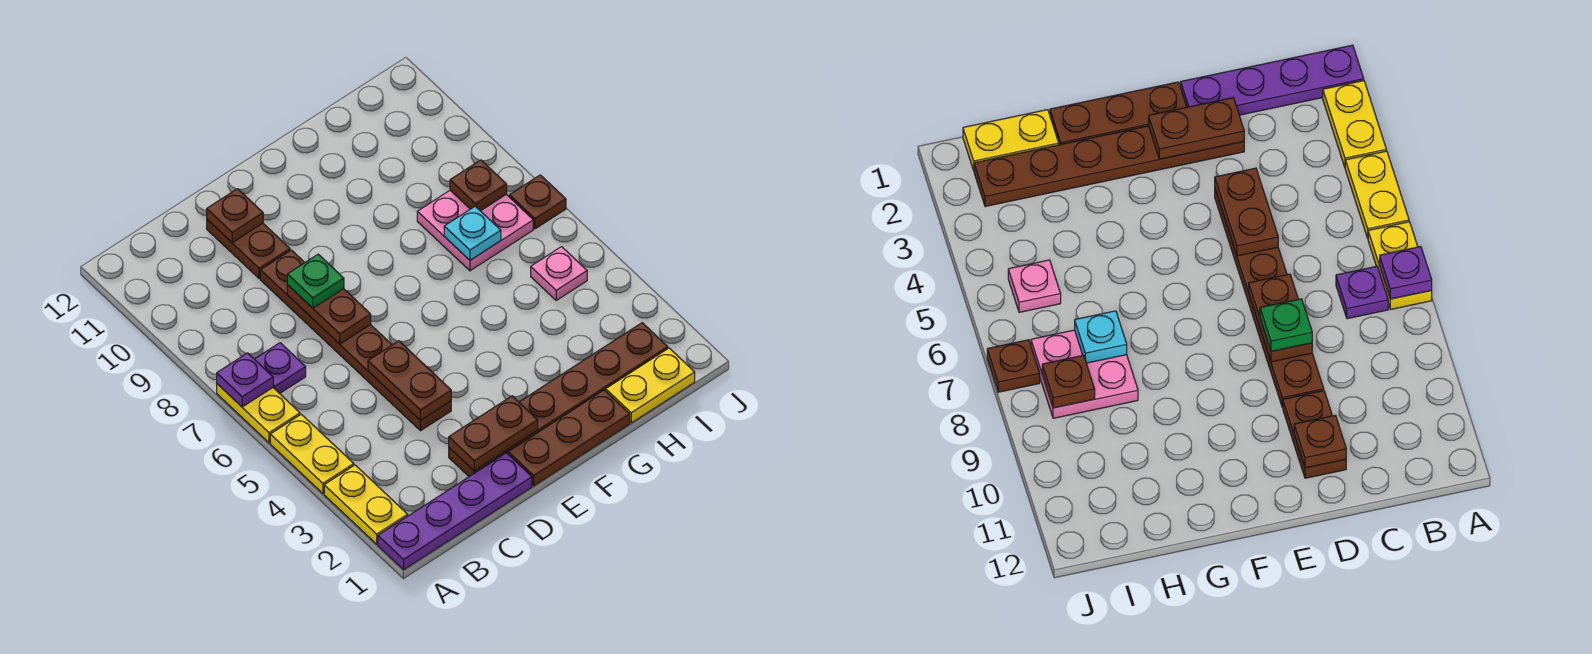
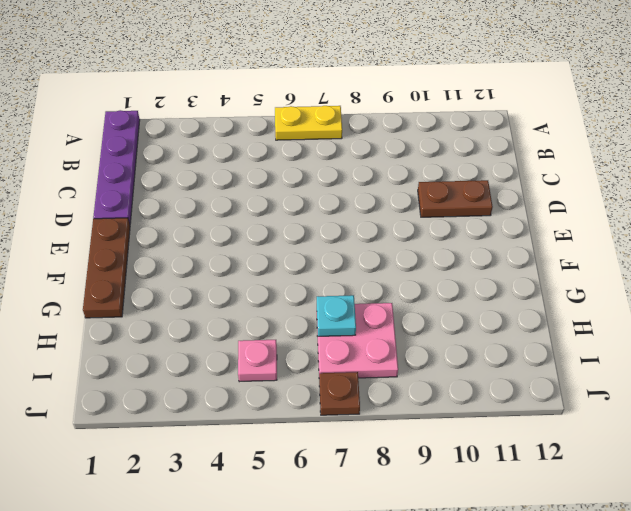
none -> yellow plate A2:A3 level 1
none -> yellow plate A4:A5 level 1
none -> purple plate B7 level 1

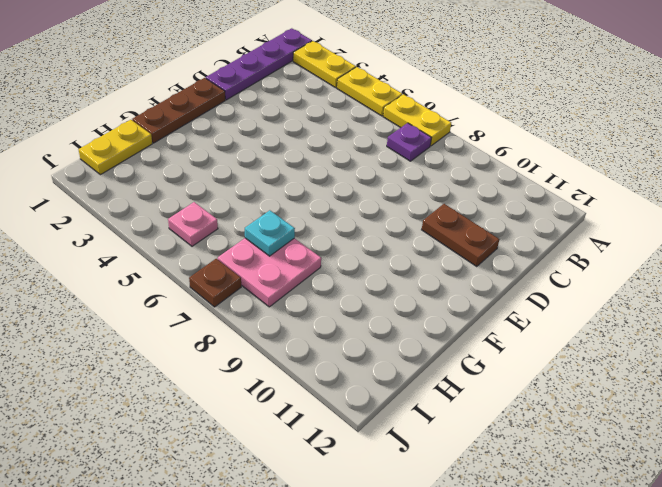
none -> brown plate D2:I2 level 1
none -> brown plate D4:D9 level 1
none -> purple plate A7 level 2

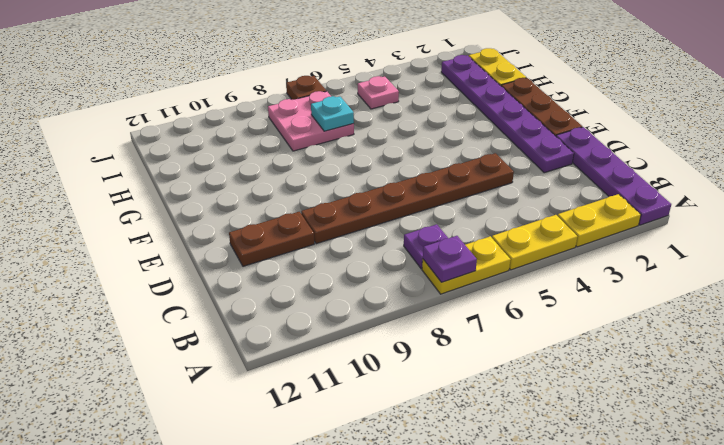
purple plate D2:I2 level 1 -> brown plate D2:I2 level 1
none -> brown plate D2:E2 level 2
none -> brown plate D4:D5 level 2
none -> brown plate D7:D8 level 2

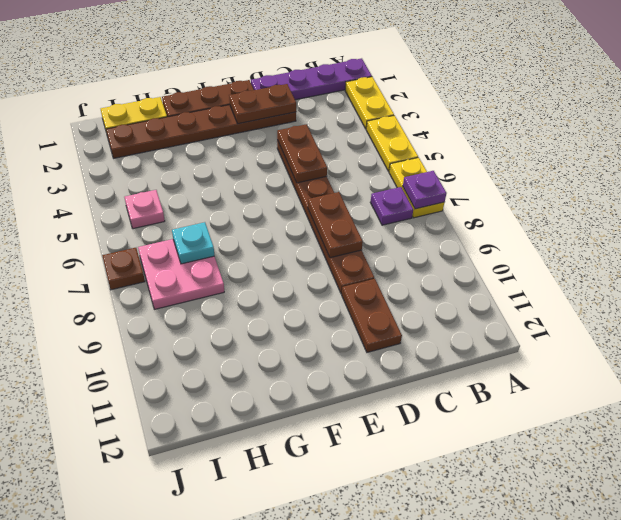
none -> brown plate D11 level 2
none -> brown plate I8 level 2
none -> green plate D8 level 3

